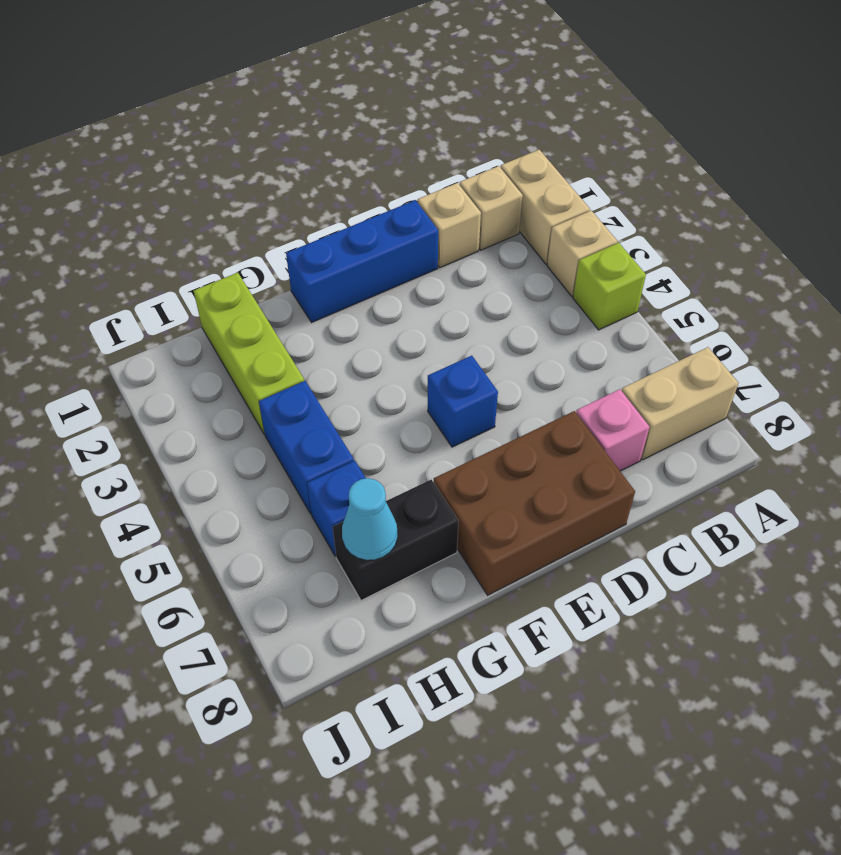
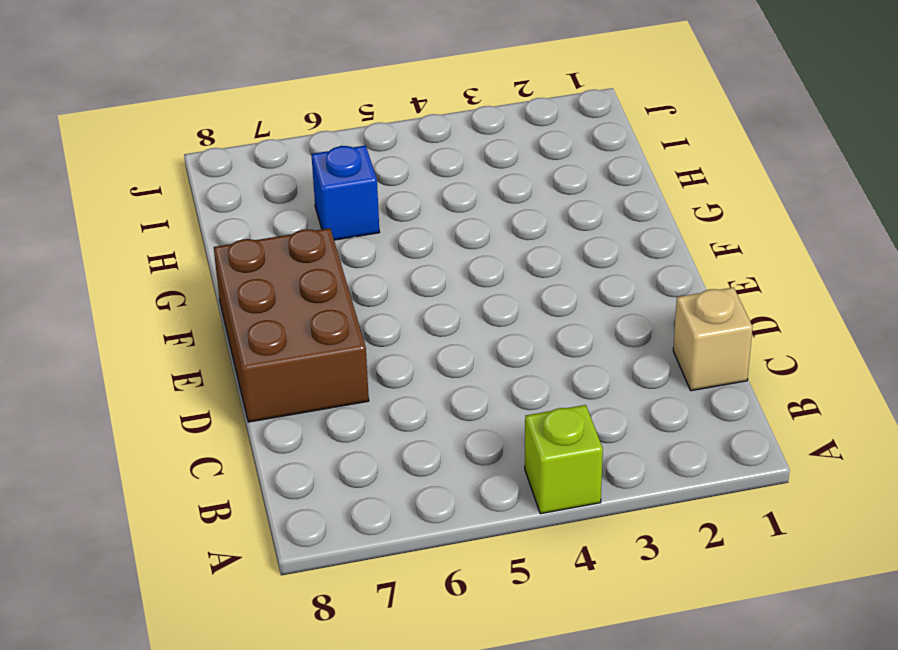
none -> tan brick A1:A2 level 1
none -> tan brick A3 level 1
none -> tan brick A7:B7 level 1

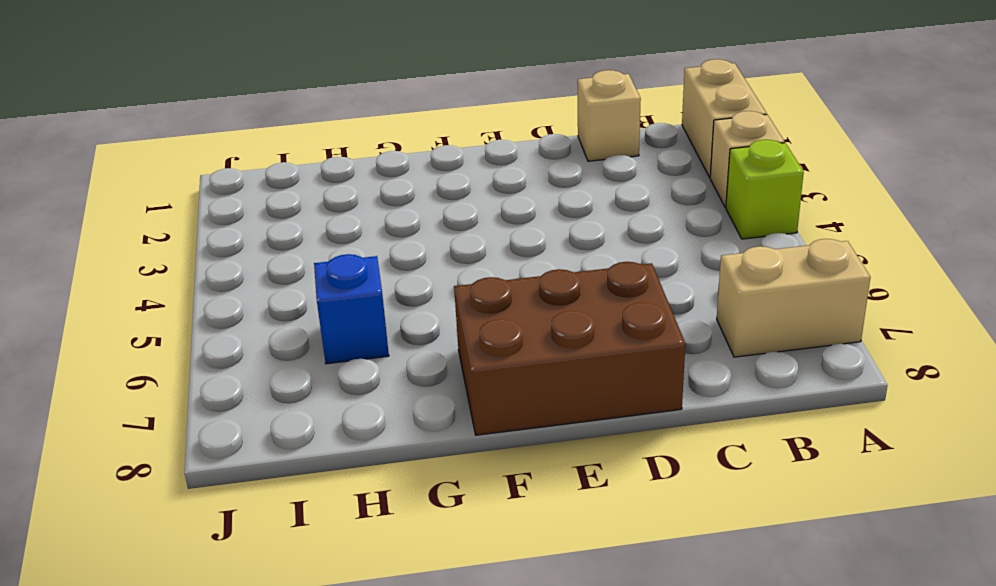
none -> tan brick B1 level 1
none -> pink brick C7 level 1
none -> blue brick D1:F1 level 1

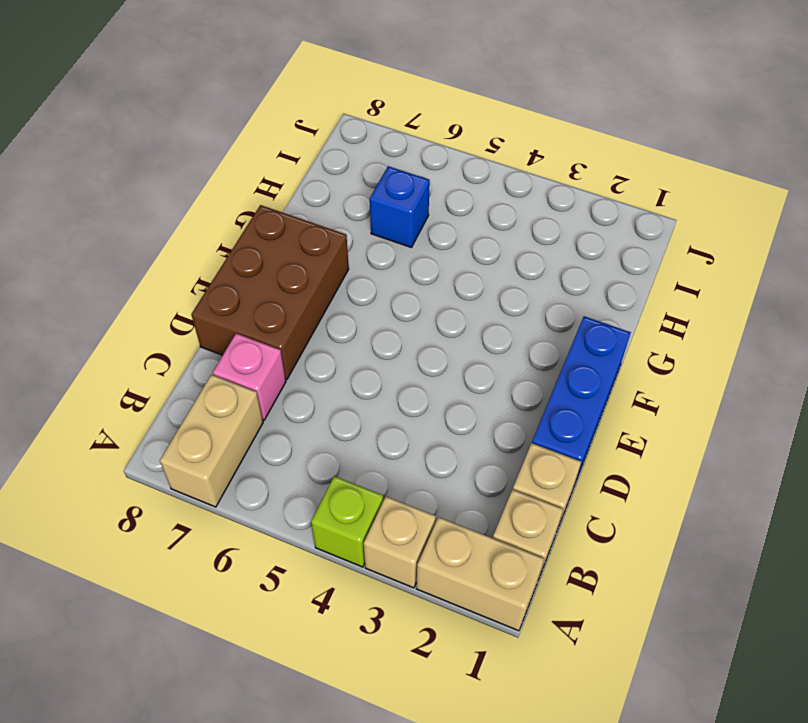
none -> blue brick E5 level 1
none -> black brick G7:H7 level 1
none -> lime brick H1:H3 level 1

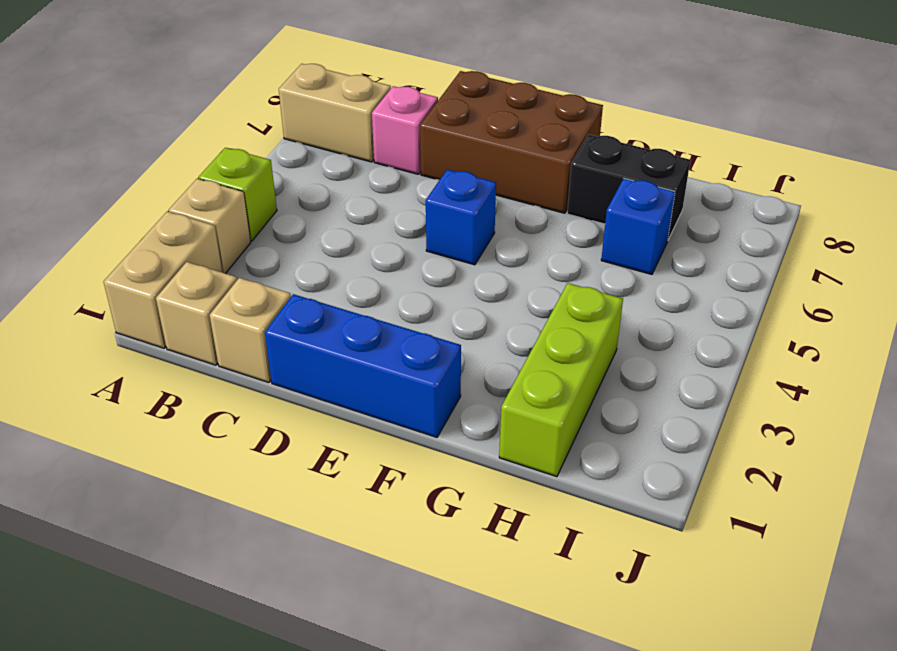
none -> blue brick H4:H5 level 1
none -> cyan cone H7 level 2

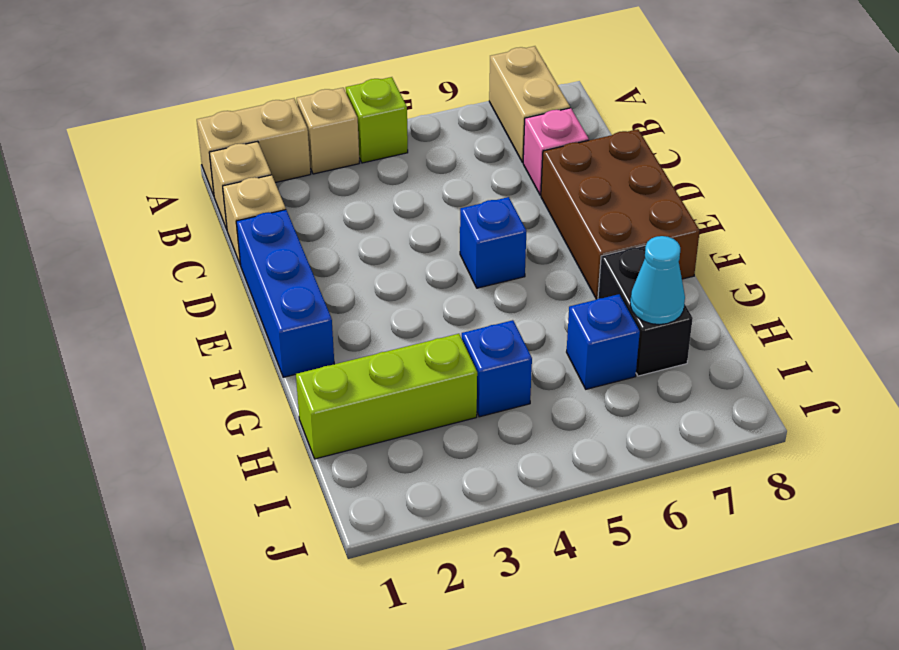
blue brick H4 level 1 -> blue brick H4:H5 level 1

